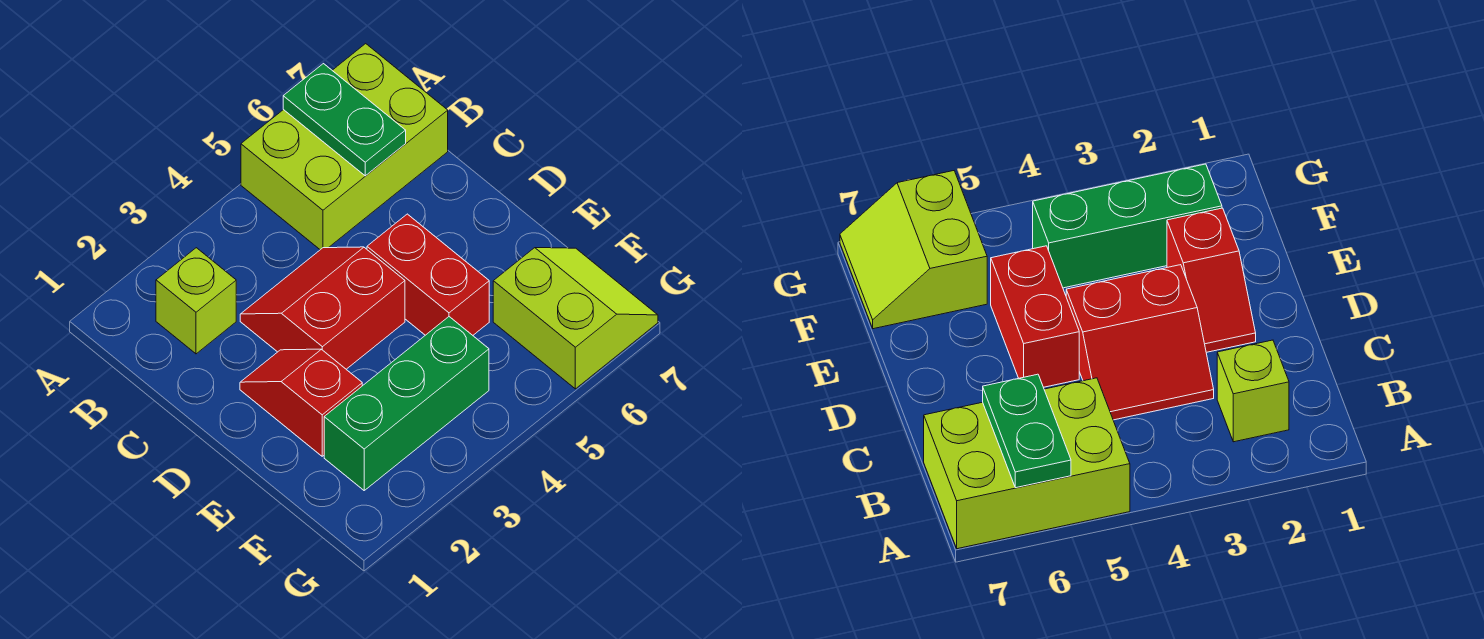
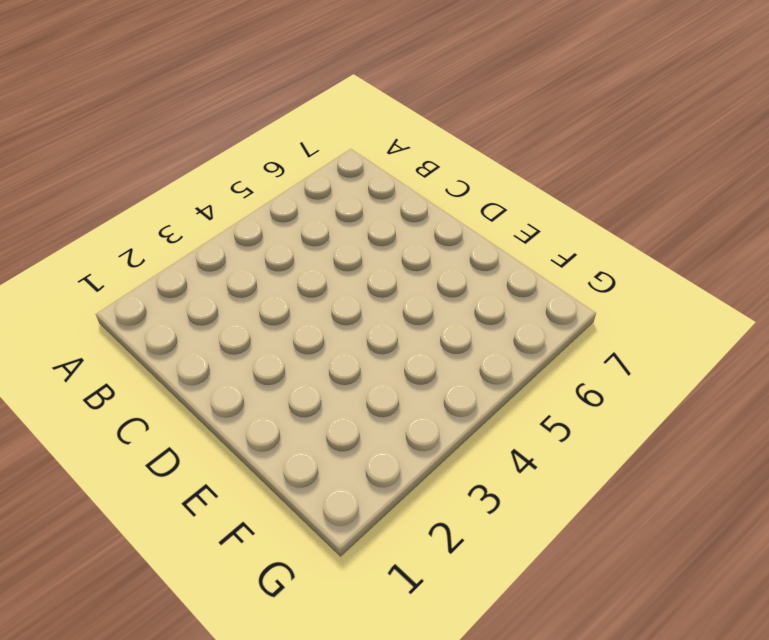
none -> lime brick A5:B7 level 1
none -> lime brick B2 level 1

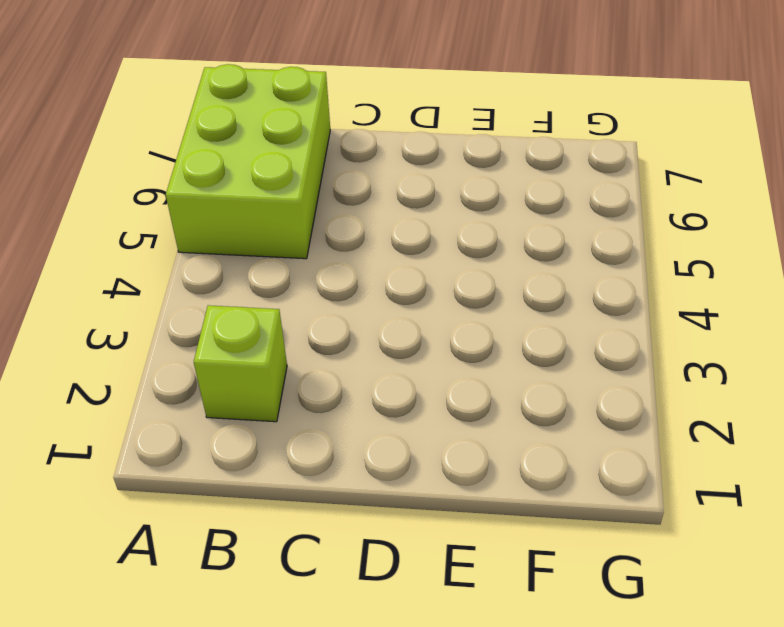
none -> red slope C3:D4 level 1 top D
none -> red slope D2:E2 level 1 top E

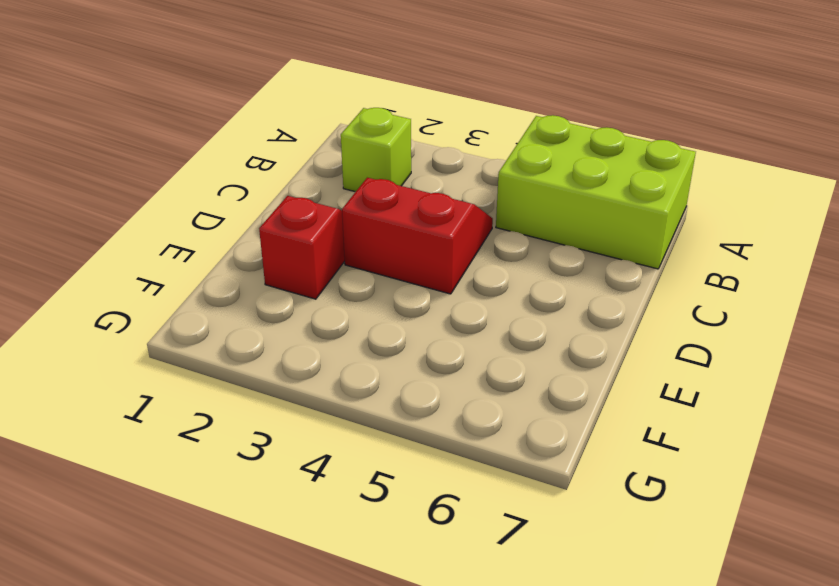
none -> red brick D5:E5 level 1
none -> green brick F2:F4 level 1

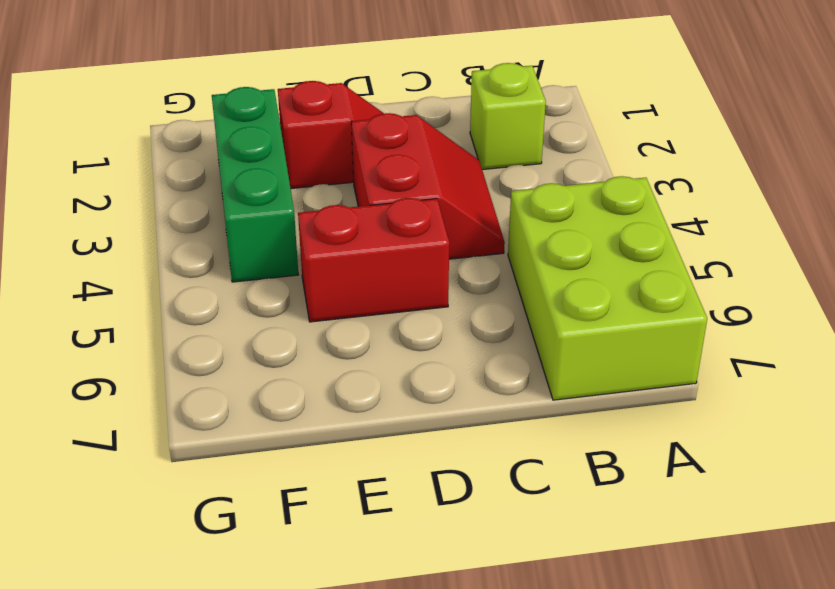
none -> lime slope F6:G7 level 1 top 6
none -> green plate A6:B6 level 2

